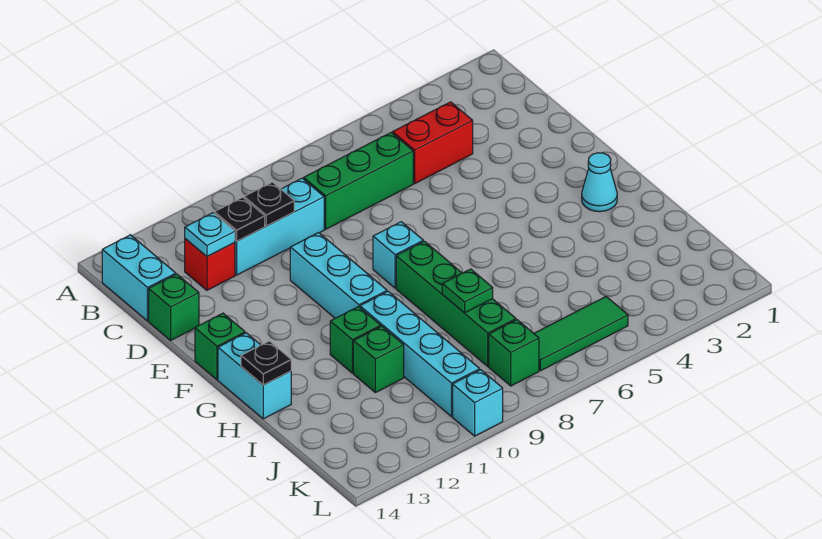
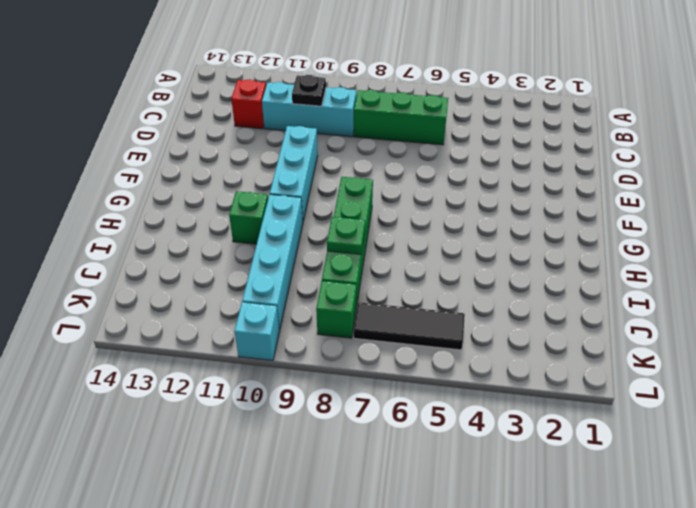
black tile K5:K7 level 1 -> green tile K5:K7 level 1
none -> cyan brick B14:C14 level 1
none -> red brick C4:C5 level 1
none -> green brick D14 level 1

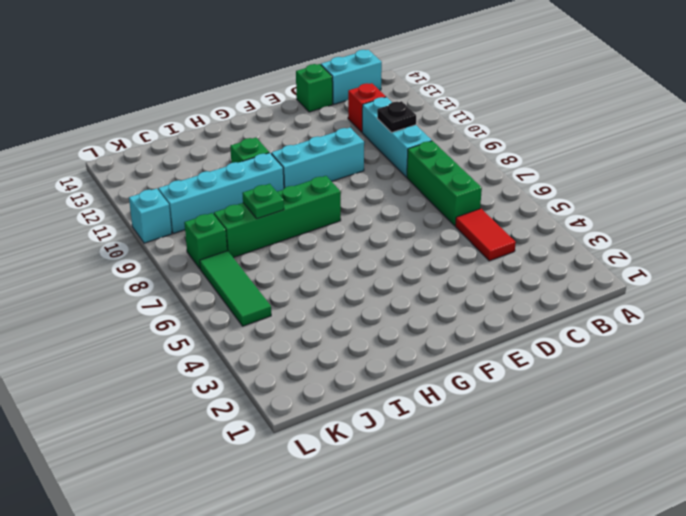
red tile C4:C5 level 1 -> red brick C4:C5 level 1
none -> cyan brick F8 level 1
none -> green brick F14 level 1
none -> cyan cone G2 level 1

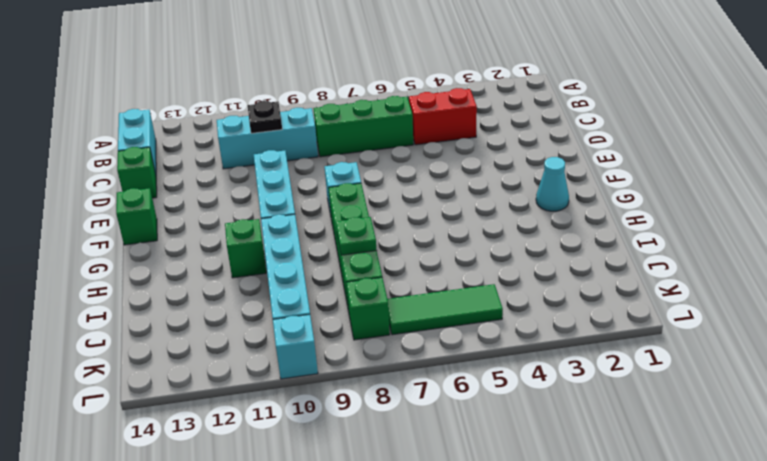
none -> red brick C12 level 1
none -> cyan brick G14:H14 level 1
none -> green brick I11 level 1

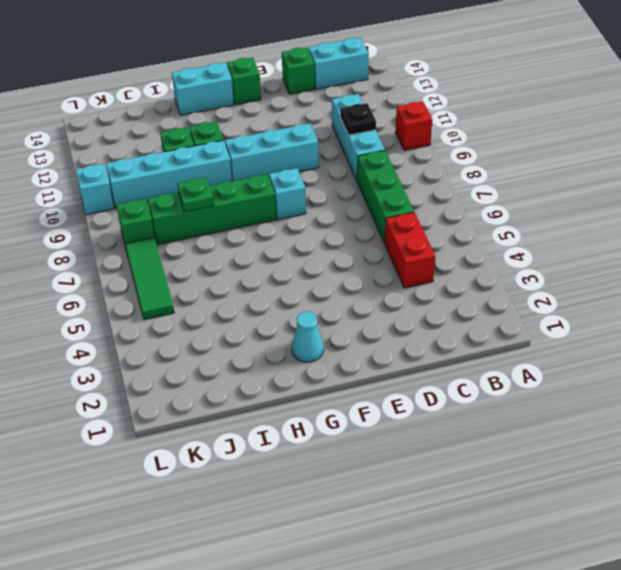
red brick A10 level 1 -> red brick C12 level 1
none -> black plate C11 level 2
none -> cyan plate C12 level 2
none -> black plate H14 level 2

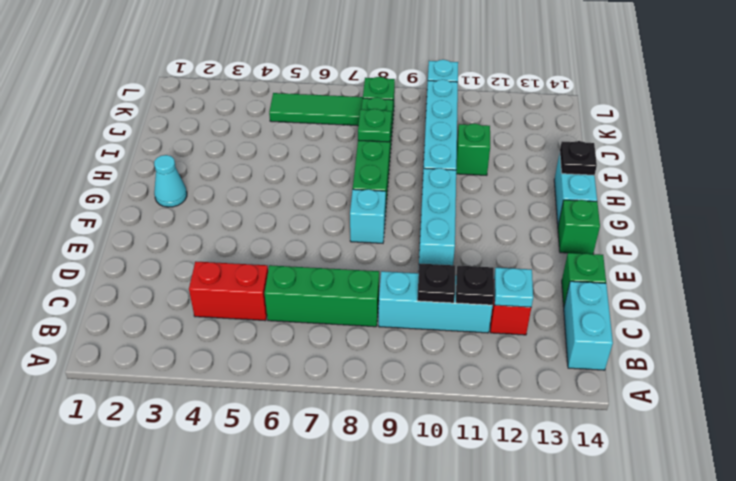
none -> green brick H11 level 1

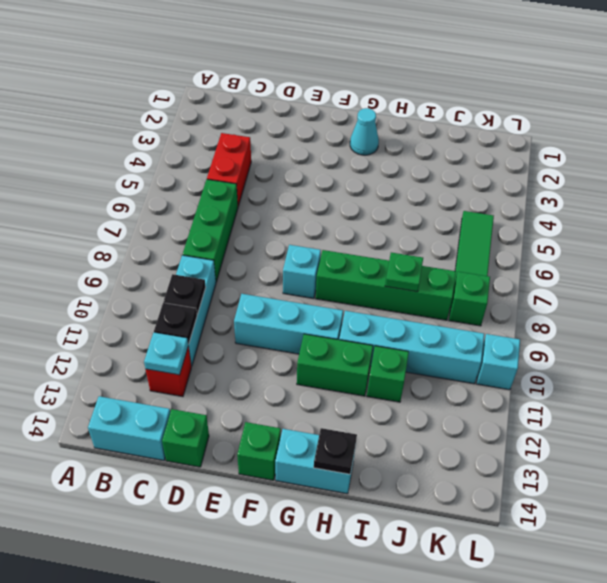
green brick G11:H11 level 1 -> green brick H11 level 1

